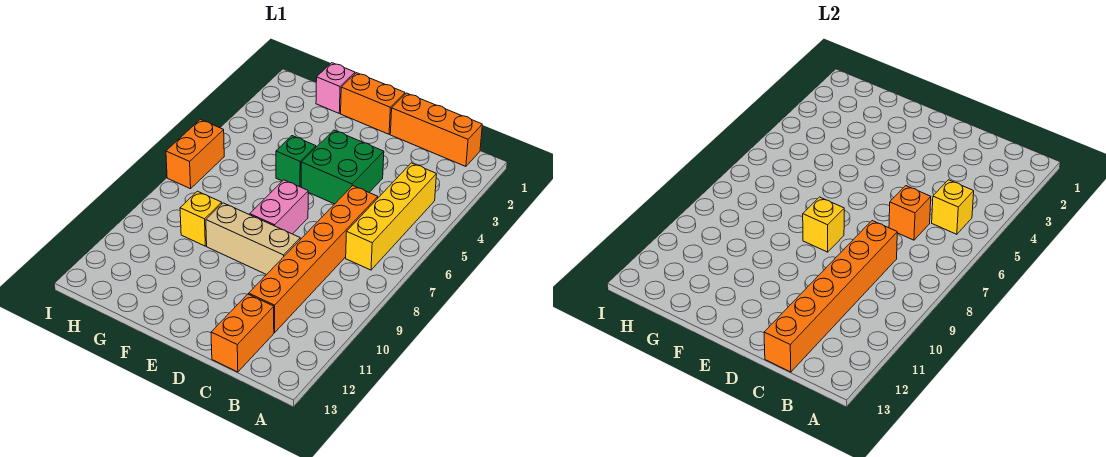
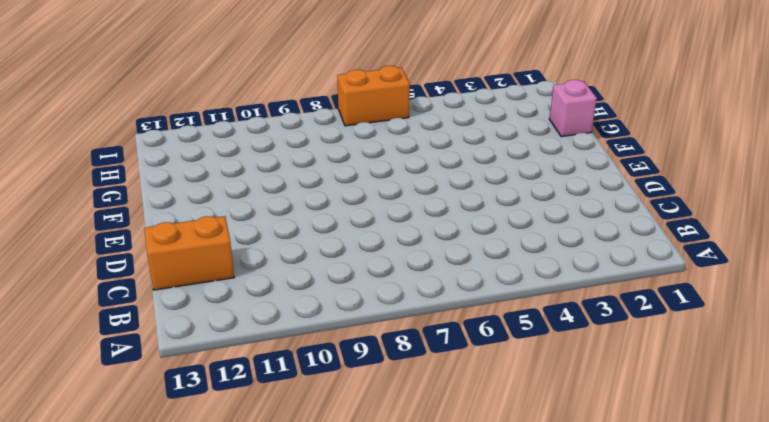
none -> orange brick B1:D1 level 1
none -> yellow brick B4:B7 level 1
none -> orange brick C6:C11 level 1

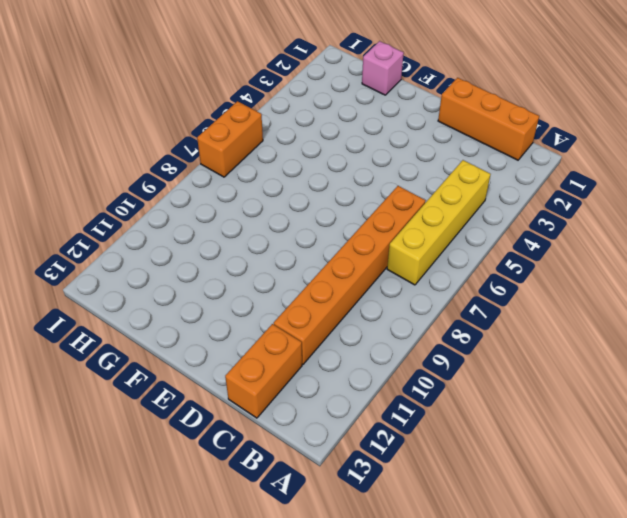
none -> green brick D4:E5 level 1
none -> tan brick D9:F9 level 1
none -> orange brick E1:F1 level 1

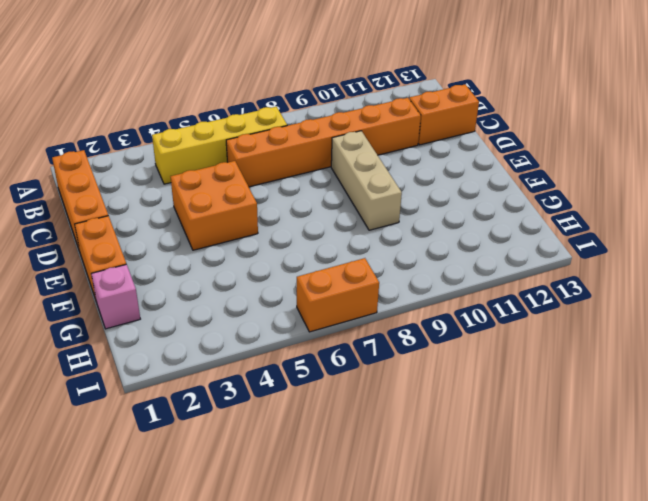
orange brick D4:E5 level 1 -> green brick D4:E5 level 1
none -> pink brick E7:E8 level 1
none -> green brick F5 level 1
none -> yellow brick G9 level 1

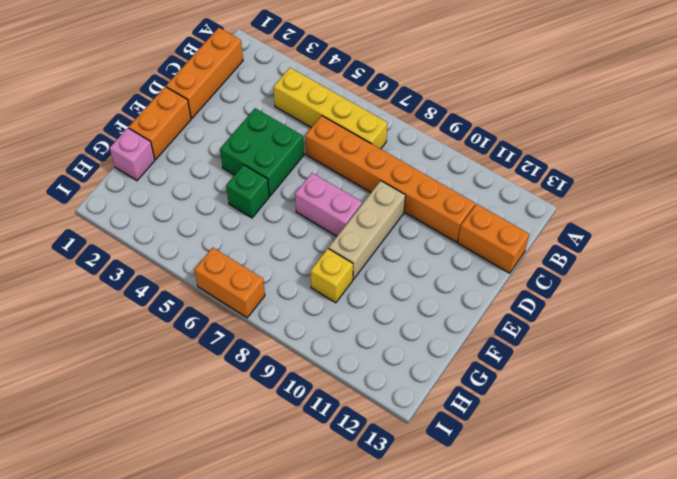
none -> yellow brick B5 level 2
none -> orange brick C6 level 2
none -> orange brick C8:C13 level 2

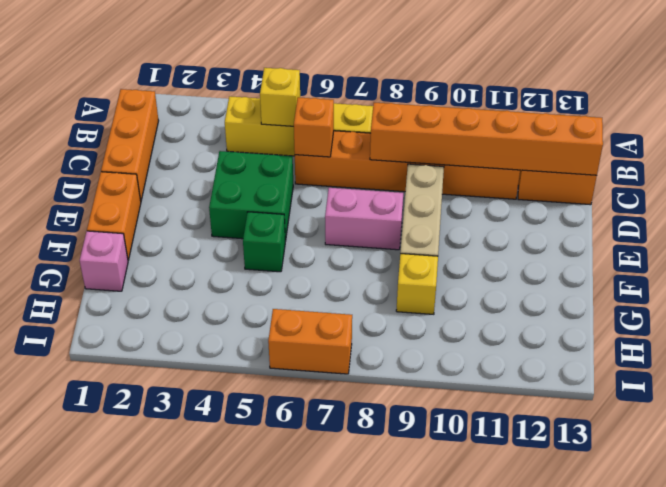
none -> yellow brick E8 level 2

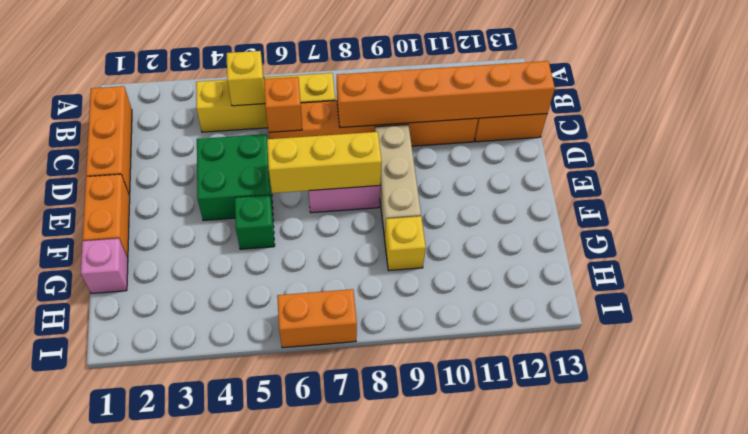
yellow brick E6:E8 level 2 -> yellow brick E8 level 2

